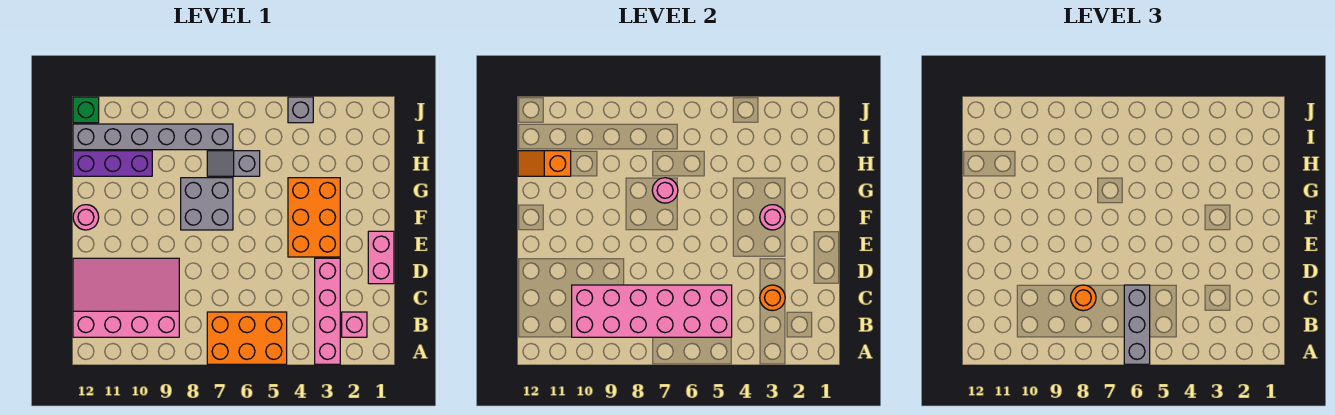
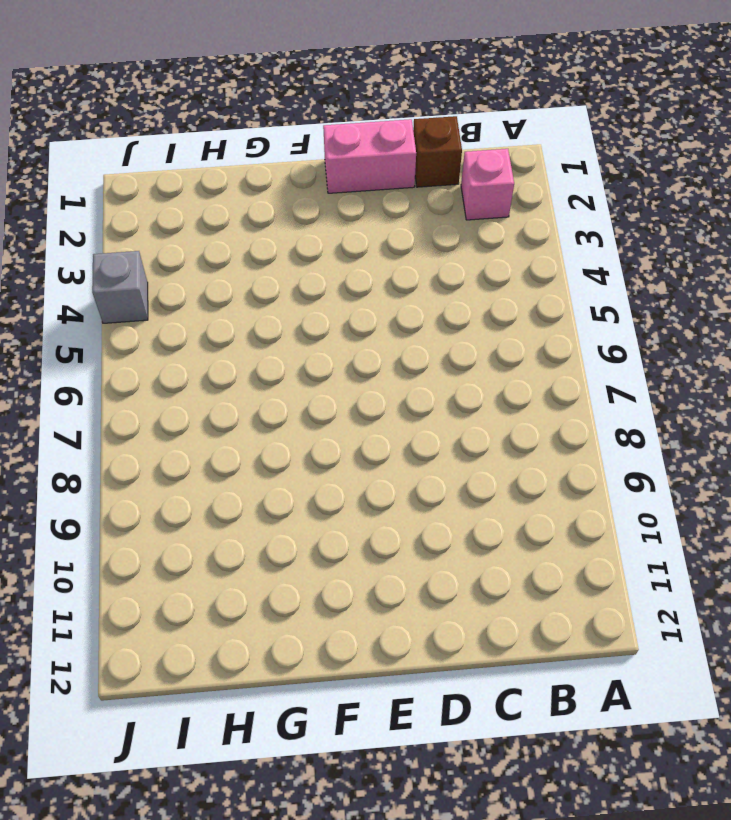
brown brick C1 level 1 -> none
none -> pink brick A3:D3 level 1
none -> orange brick A5:B7 level 1
none -> pink slope B9:D12 level 1 top B

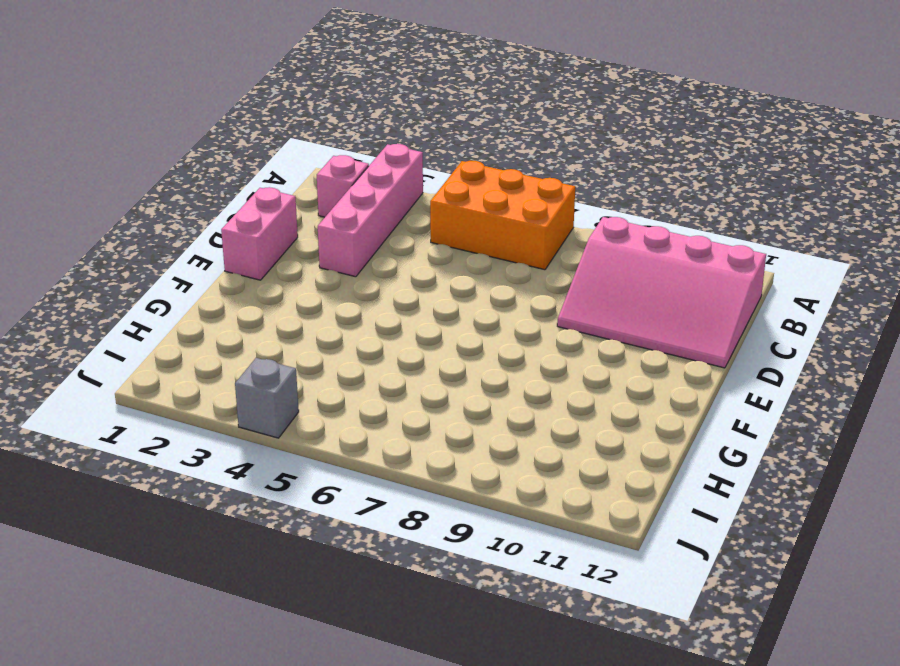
none -> orange brick E3:G4 level 1
none -> grey brick F7:G8 level 1
none -> pink round brick F12 level 1

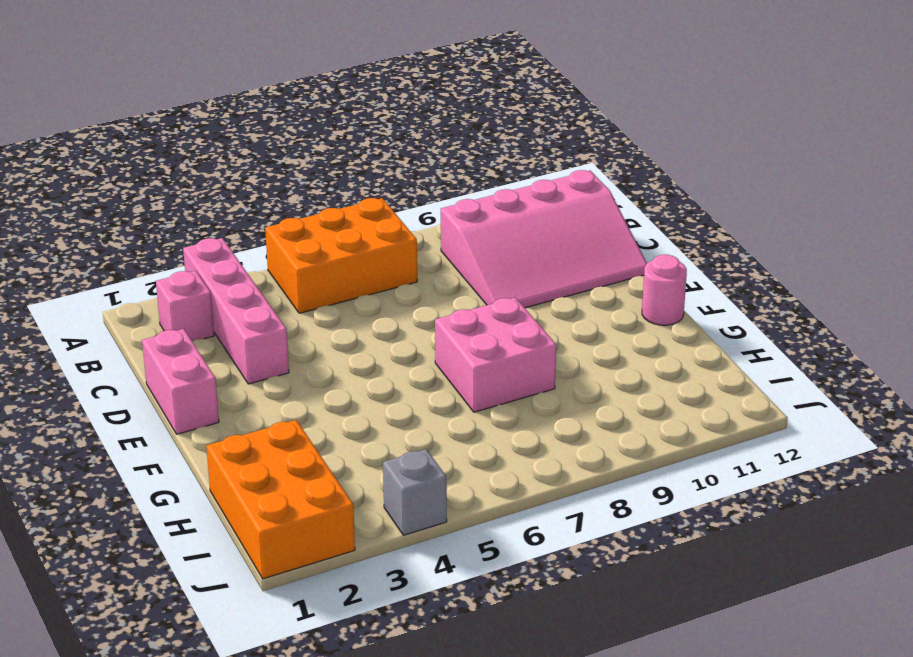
pink brick F7:G8 level 1 -> grey brick F7:G8 level 1
orange brick H1:J2 level 1 -> orange brick E3:G4 level 1
none -> grey slope H6:H7 level 1 top 6
none -> purple brick H10:H12 level 1
none -> grey brick I7:I12 level 1

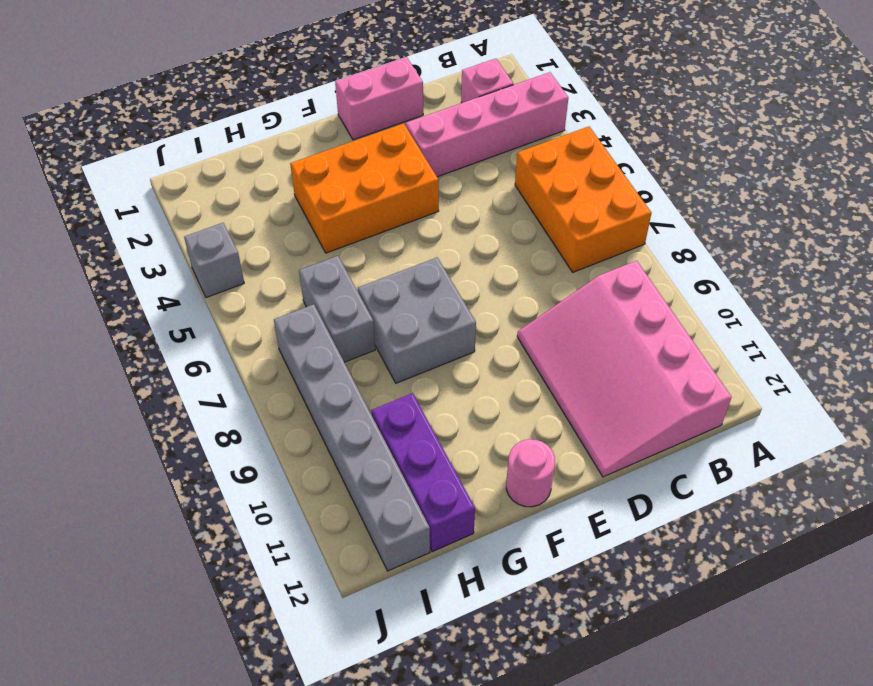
grey brick H6:H7 level 1 -> grey slope H6:H7 level 1 top 6
none -> green brick J12 level 1
none -> pink brick B5:C10 level 2
none -> orange round brick C3 level 2

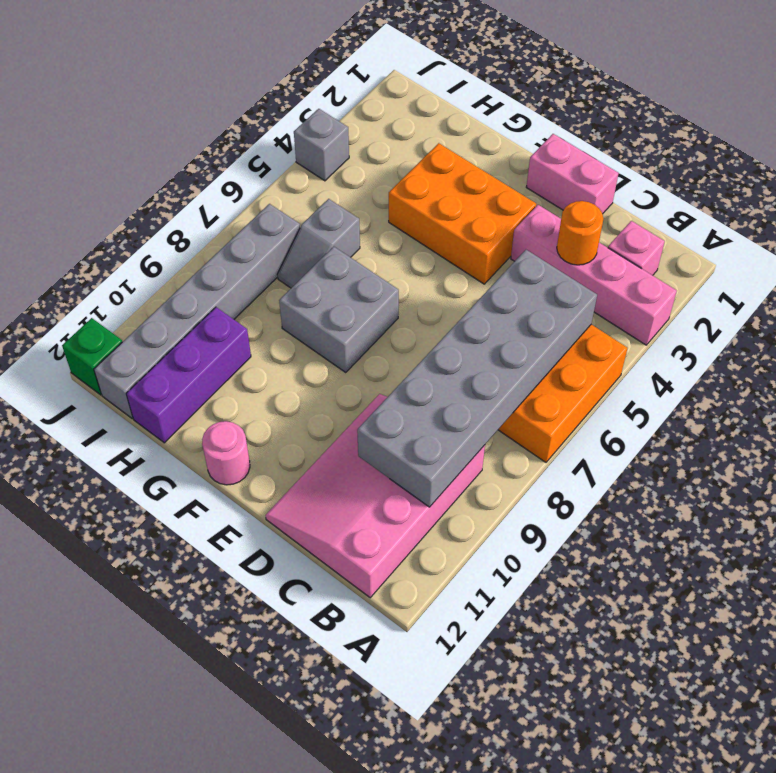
grey brick B5:C10 level 2 -> pink brick B5:C10 level 2
none -> pink round brick F3 level 2
none -> pink round brick G7 level 2
none -> orange slope H11:H12 level 2 top 11

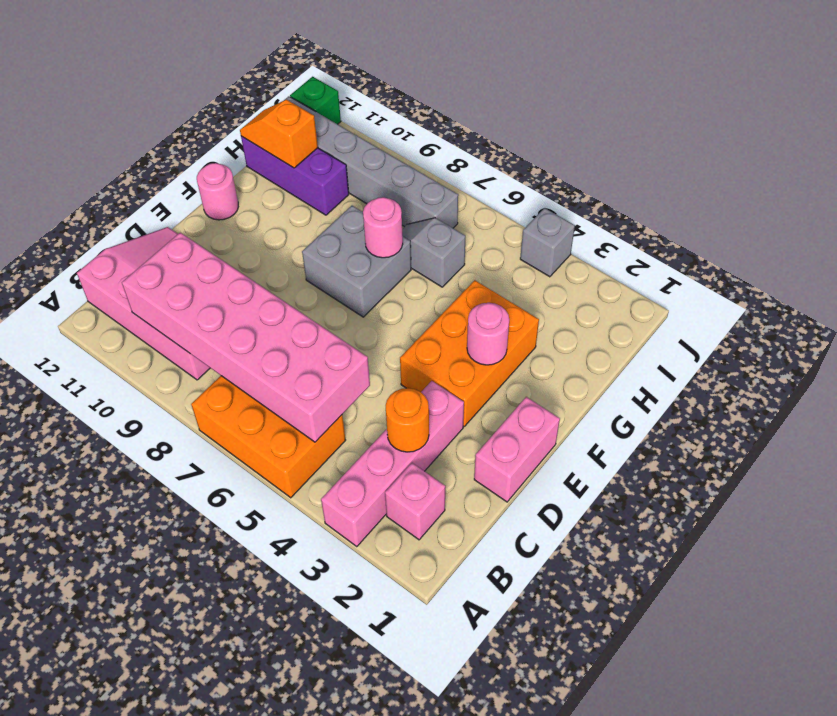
none -> grey brick A6:C6 level 3
none -> orange round brick C8 level 3

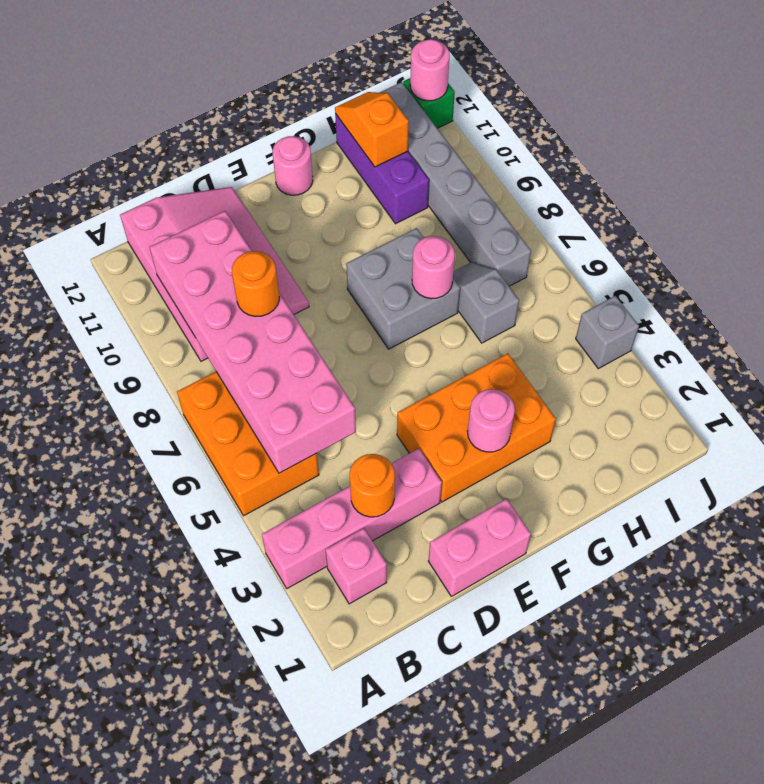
pink round brick J12 level 2 -> none
none -> grey brick A6:C6 level 3

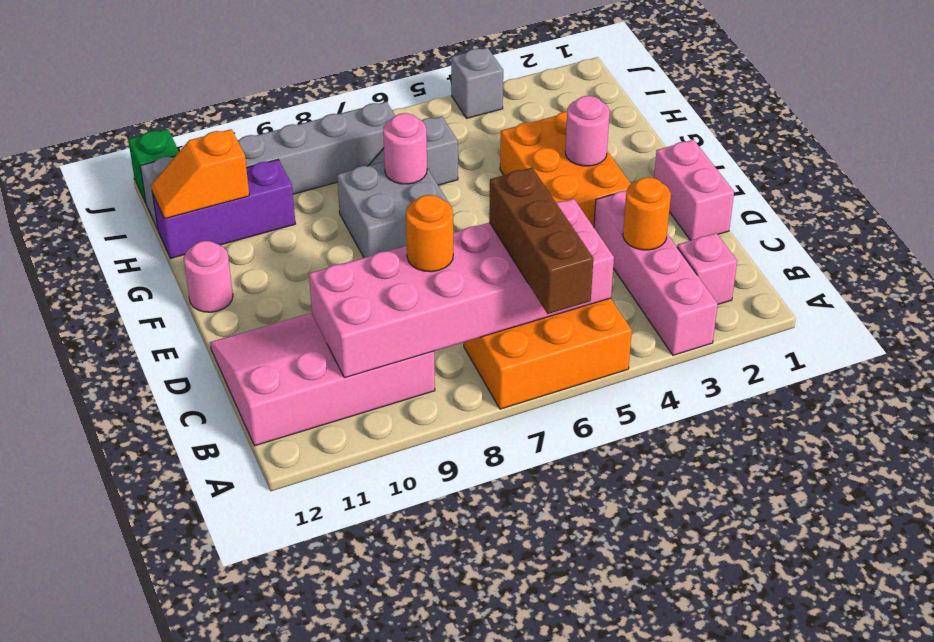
brown brick A6:C6 level 3 -> grey brick A6:C6 level 3

